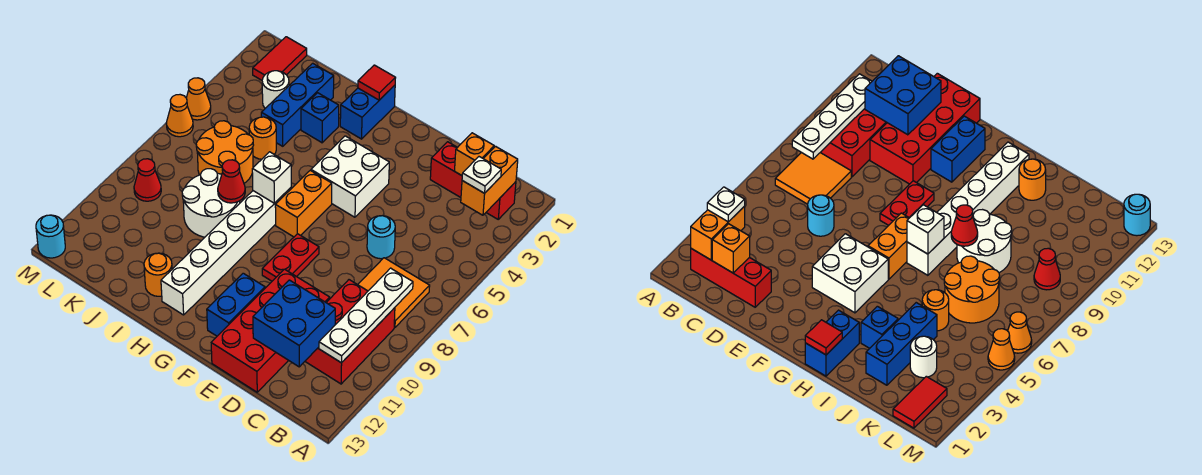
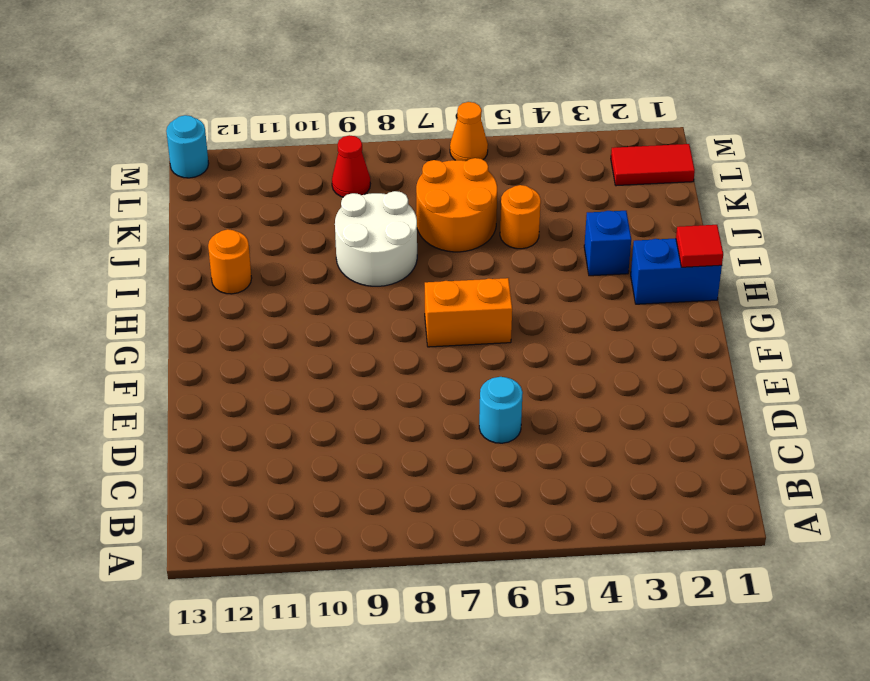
none -> red brick B2:D2 level 1
none -> orange tile B7:C8 level 1
none -> red brick B9:C11 level 1
none -> red brick D10:E13 level 1

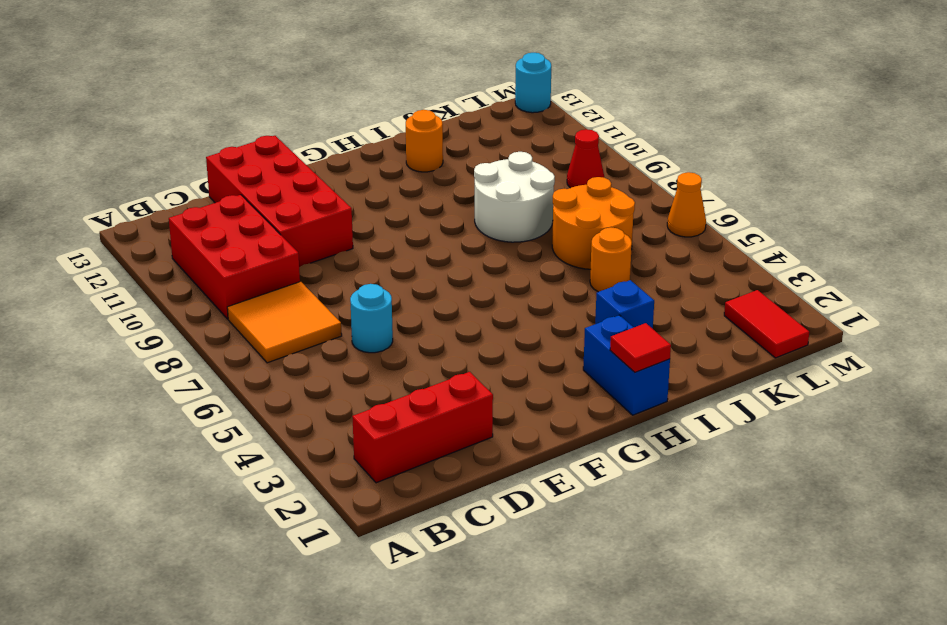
none -> white brick F4:G5 level 1
none -> red plate F8:F9 level 1
none -> blue brick F11:F12 level 1
none -> orange brick G6:G7 level 1

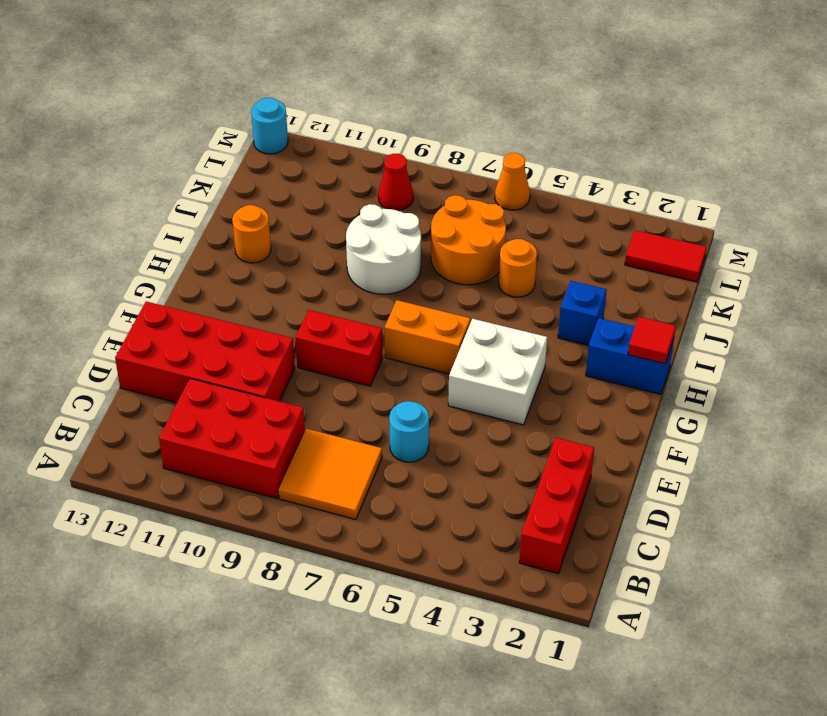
red brick F8:F9 level 1 -> red plate F8:F9 level 1
none -> blue brick F11:F12 level 1
none -> white brick H7:H12 level 1
none -> blue brick J2:J4 level 1
none -> white round brick K3 level 1

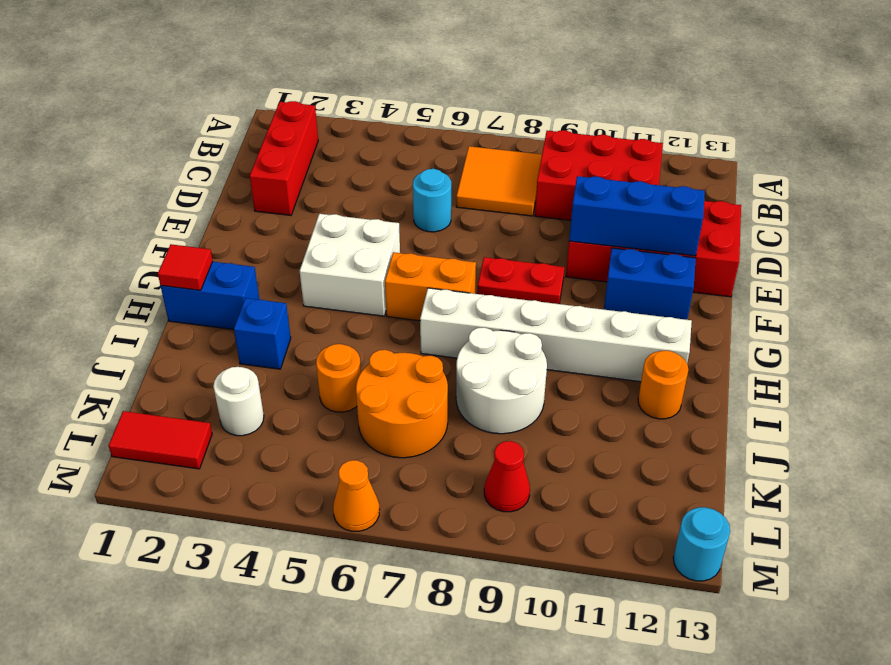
blue brick E10:E12 level 2 -> blue brick J2:J4 level 1
none -> orange cone M5 level 1
none -> orange brick B2:B3 level 2
none -> white plate B8:B11 level 2
none -> orange brick C2 level 2

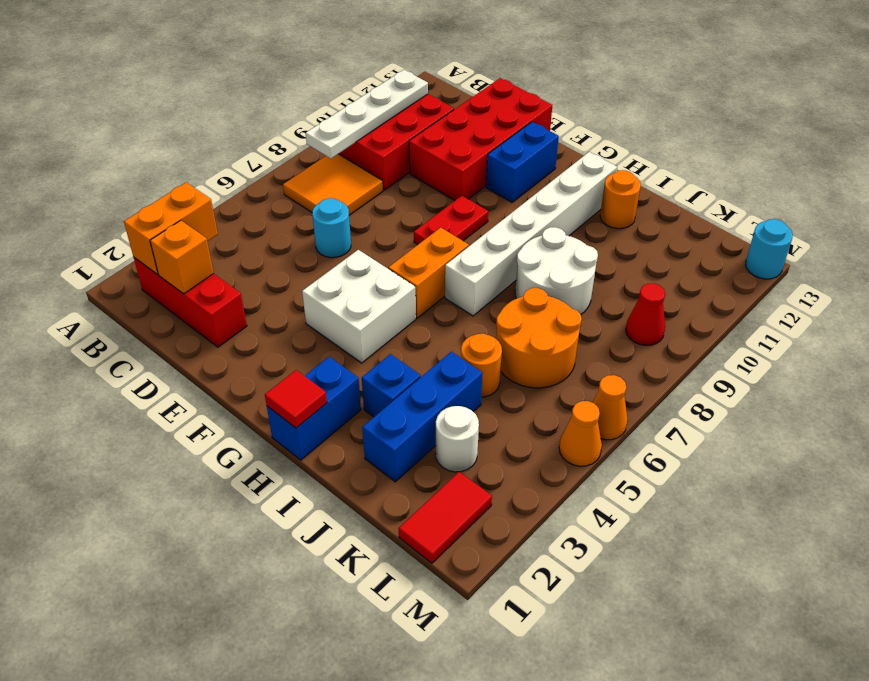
none -> blue brick C11:D12 level 2
none -> white brick H7 level 2
none -> red cone I8 level 2
none -> white plate B3 level 3

